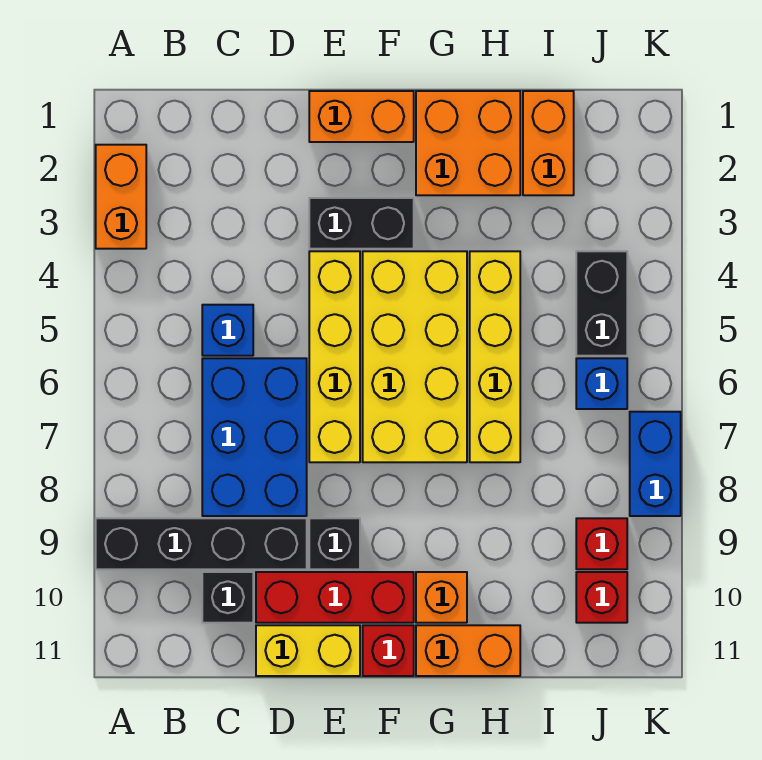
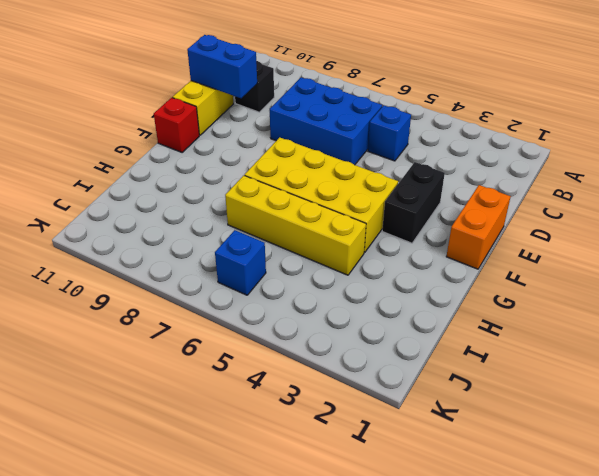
blue brick D10:D11 level 2 -> blue brick K7:K8 level 1
none -> orange brick A2:A3 level 1
none -> black brick A9:D9 level 1
none -> red brick D10:F10 level 1

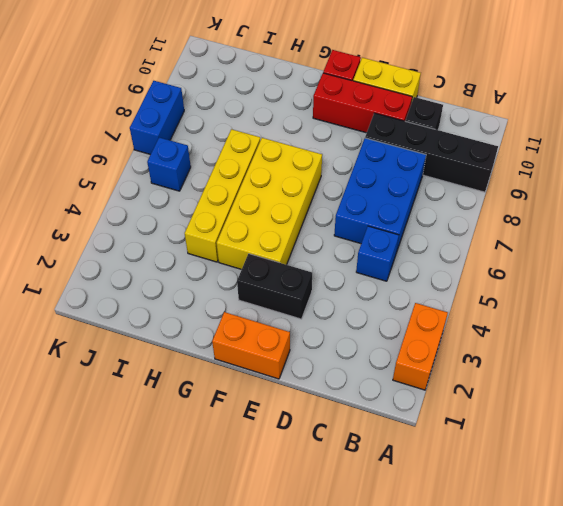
none -> yellow brick E4:E7 level 1
none -> black brick E9 level 1
none -> orange brick G1:H2 level 1

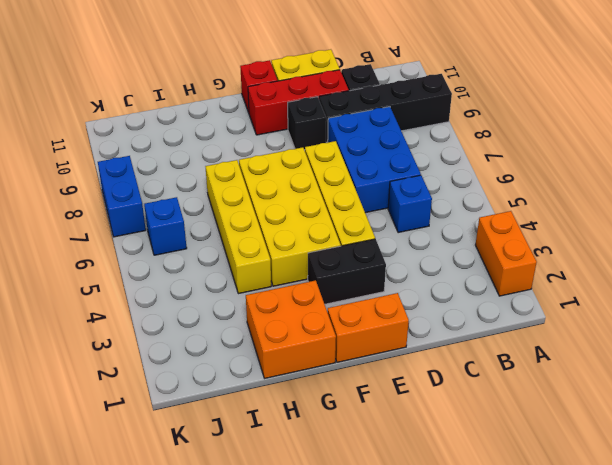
none -> orange brick G10 level 1
none -> orange brick G11:H11 level 1
none -> orange brick I1:I2 level 1

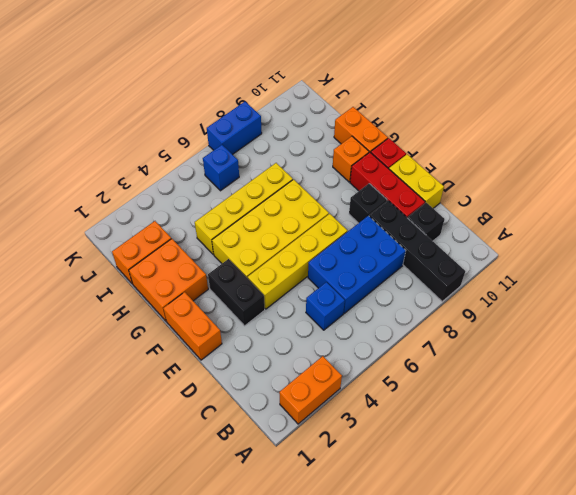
none -> black brick J4:J5 level 1
none -> red brick J9 level 1
none -> red brick J10 level 1

